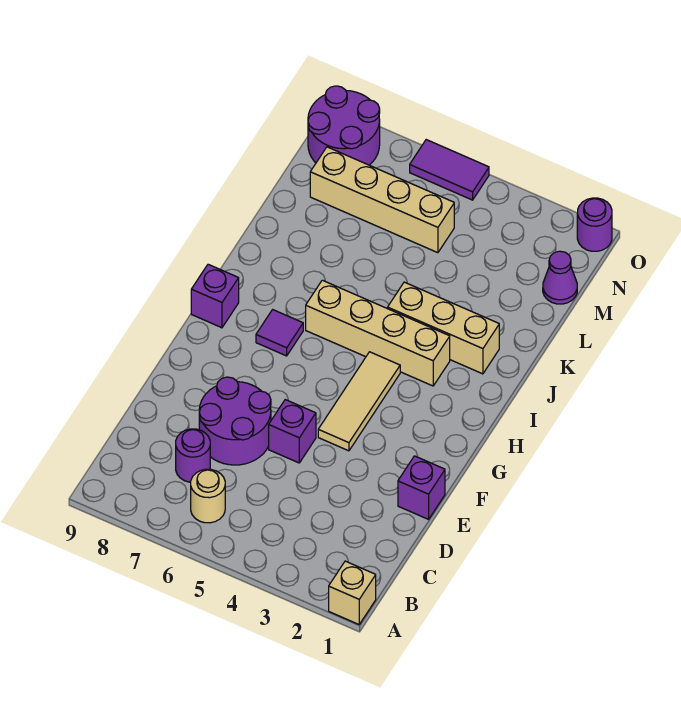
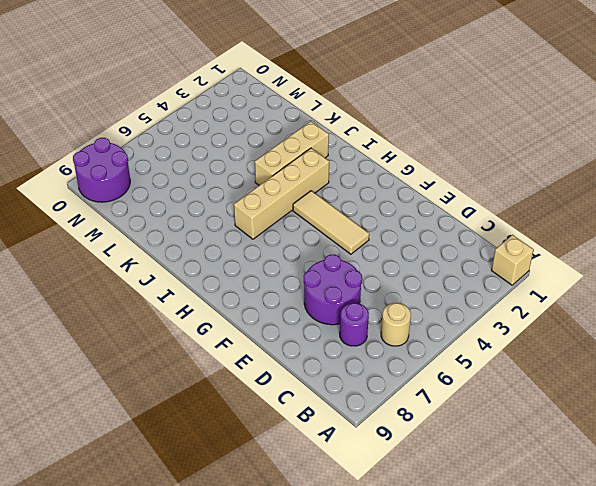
none -> purple brick E1 level 1
none -> purple brick E5 level 1
none -> purple tile H7 level 1

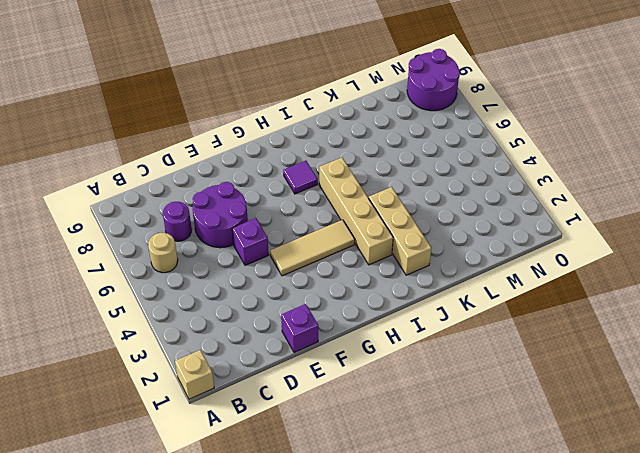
none -> purple brick H9 level 1
none -> purple cone M1 level 1
none -> tan brick M5:M8 level 1

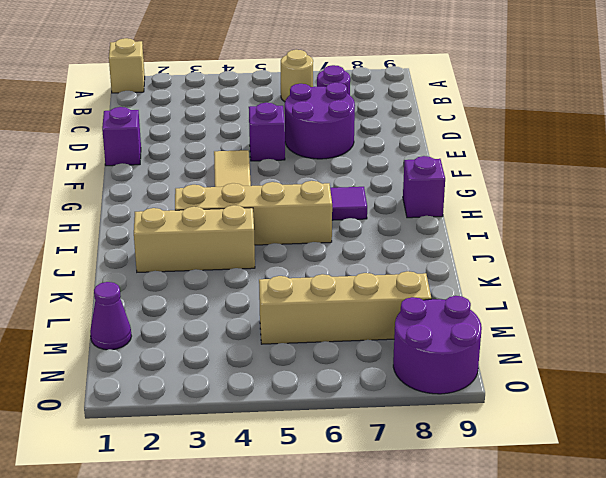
none -> purple round brick O1 level 1
none -> purple tile O5:O6 level 1

